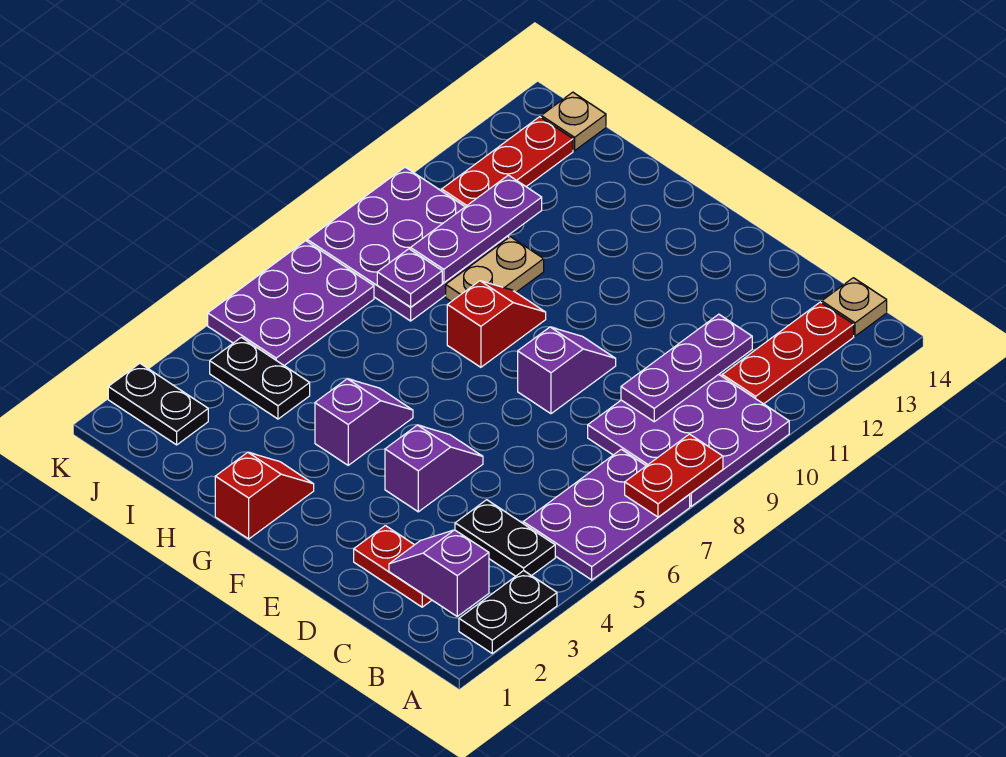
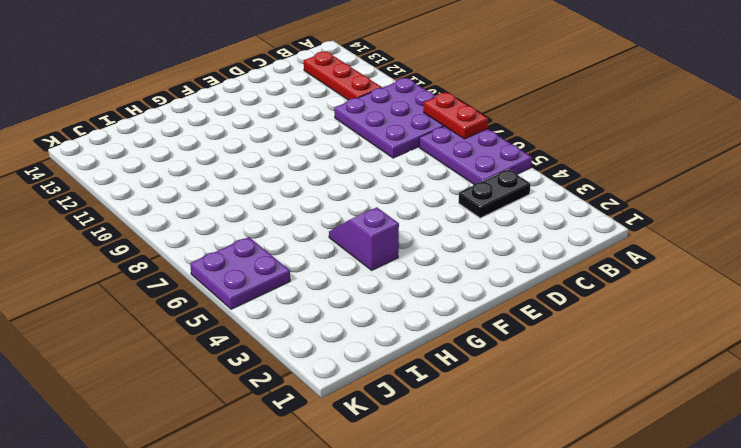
purple plate J5:K6 level 1 -> purple plate J5:K7 level 1
none -> black plate A2:A3 level 1
none -> tan plate B14 level 1
none -> red plate C2:D2 level 1

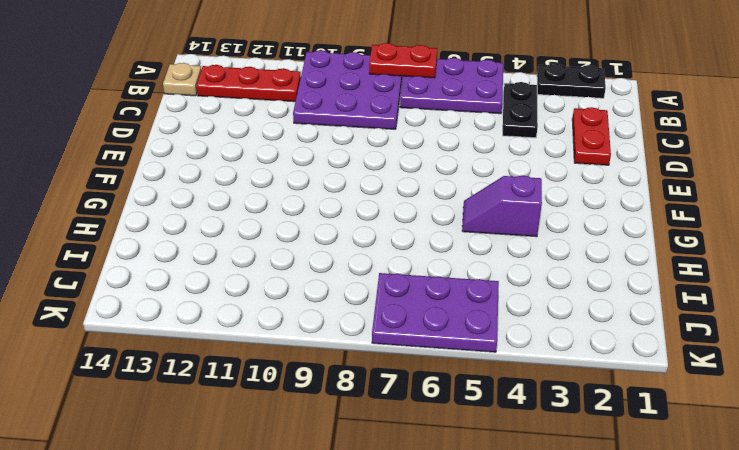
none -> purple slope E4:E5 level 1 top 4
none -> purple slope E8:E9 level 1 top 8
none -> red slope G1:G2 level 1 top 1

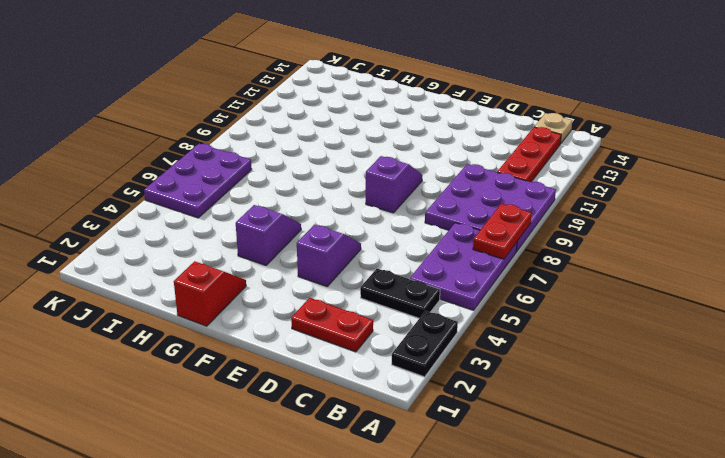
none -> red slope G8:G9 level 1 top 8
none -> tan plate H9:H10 level 1
none -> black plate I4:J4 level 1

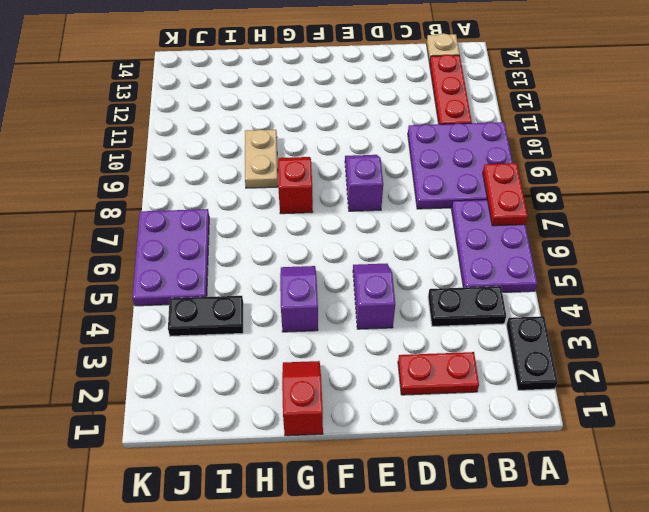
none -> purple plate I8:K10 level 1
none -> black plate J2:K2 level 1
none -> red plate J11:J13 level 1

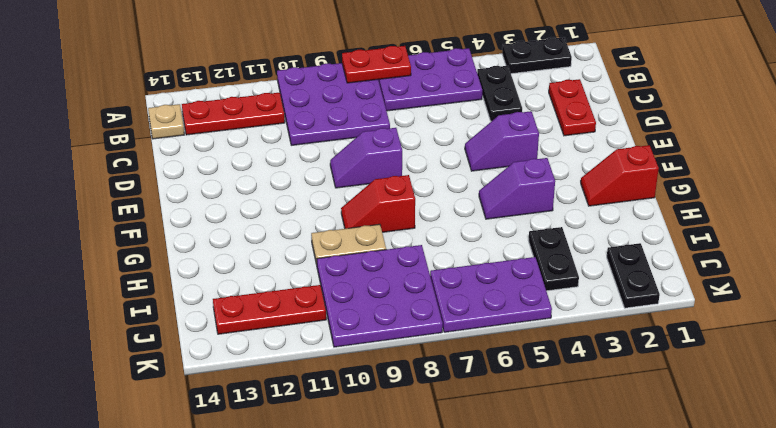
none -> tan plate J14 level 1
none -> purple slope B2:C2 level 2 top B
none -> purple plate C9:C11 level 2

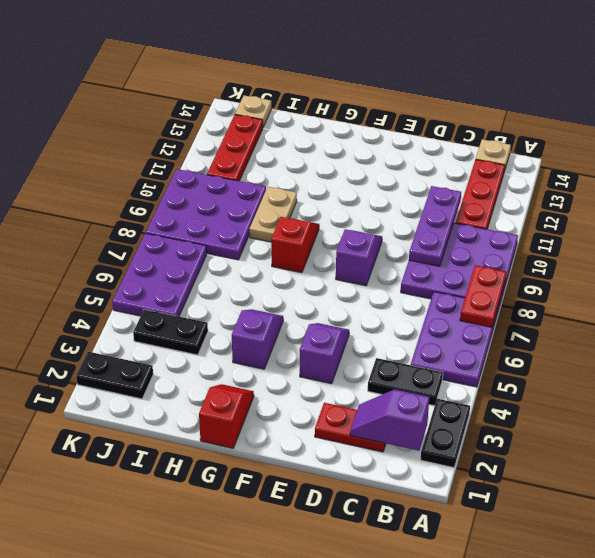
none -> purple plate I8 level 2
none -> purple plate I9:I11 level 2

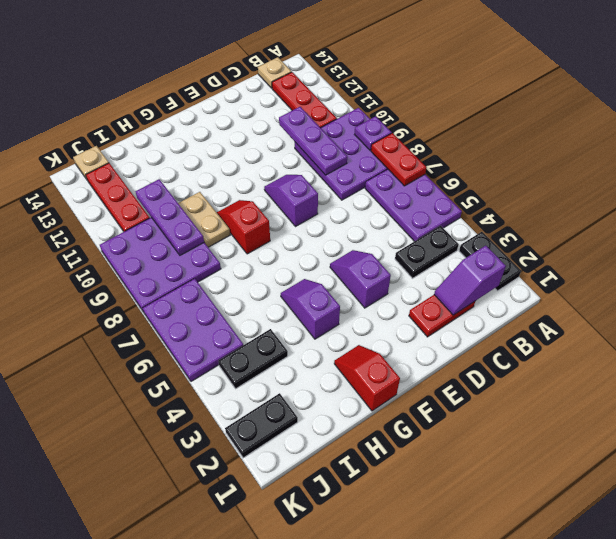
purple plate A9 level 2 -> purple plate I8 level 2

